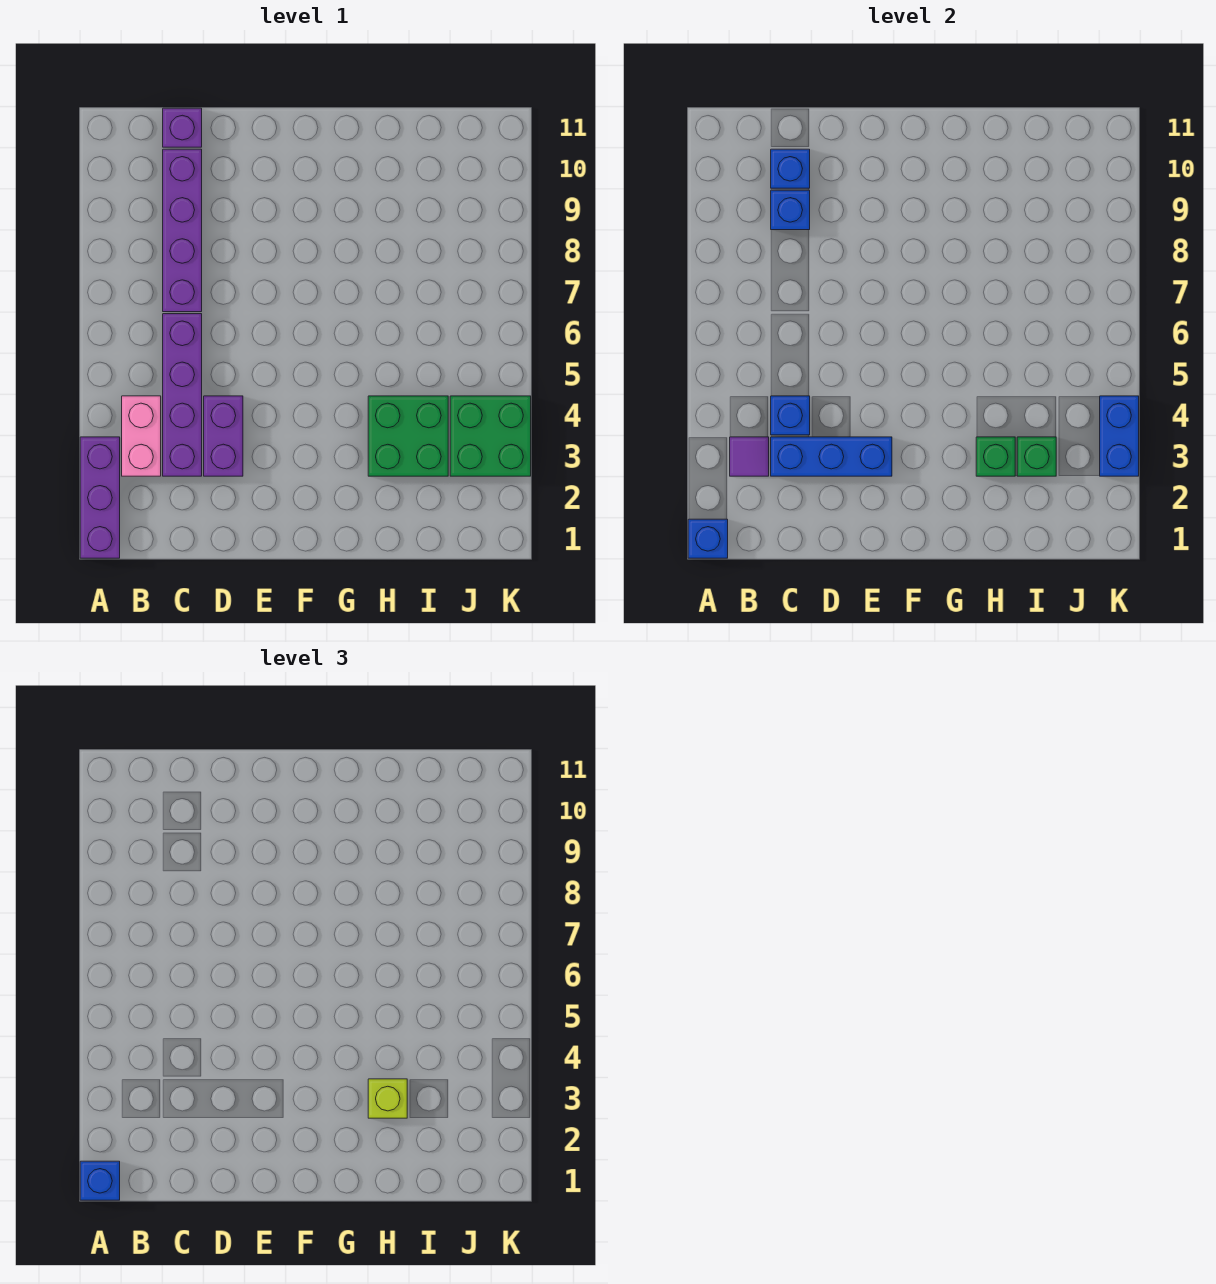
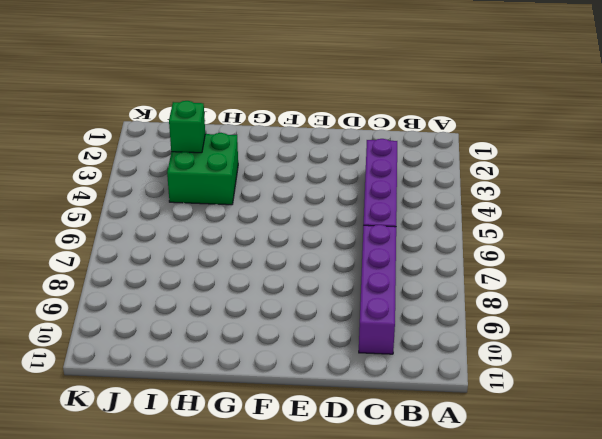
none -> purple brick A1:A3 level 1
none -> pink brick B3:B4 level 1
none -> purple brick C11 level 1

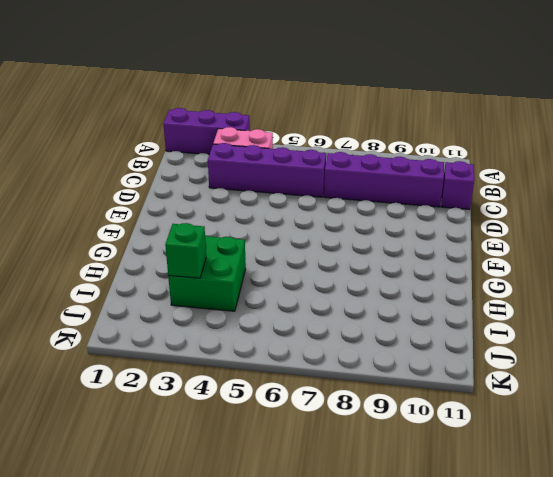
none -> purple brick D3:D4 level 1
none -> green brick J3:K4 level 1
none -> blue brick A1 level 2

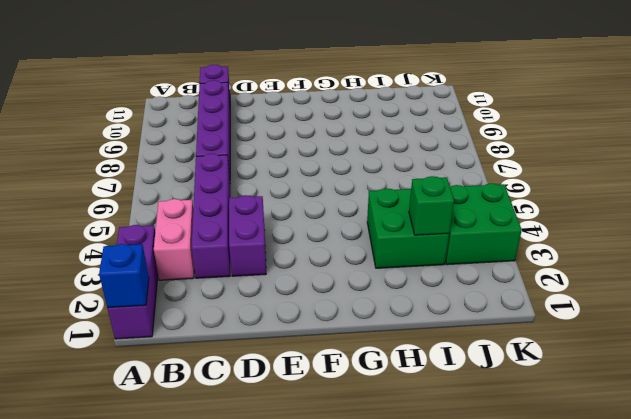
none -> purple tile B3 level 2
none -> blue brick C3:E3 level 2
none -> blue brick C4 level 2

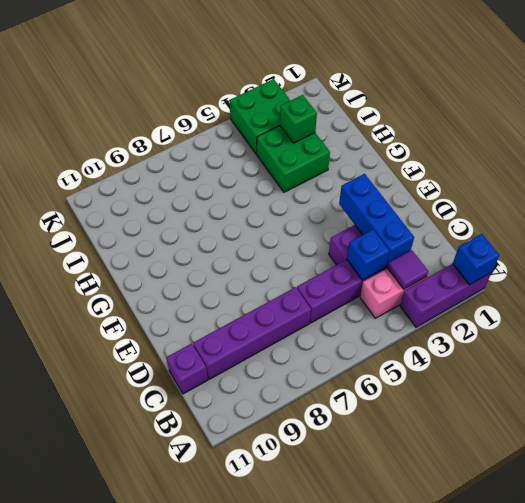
none -> blue brick C9 level 2
none -> blue brick C10 level 2
none -> green brick H3 level 2

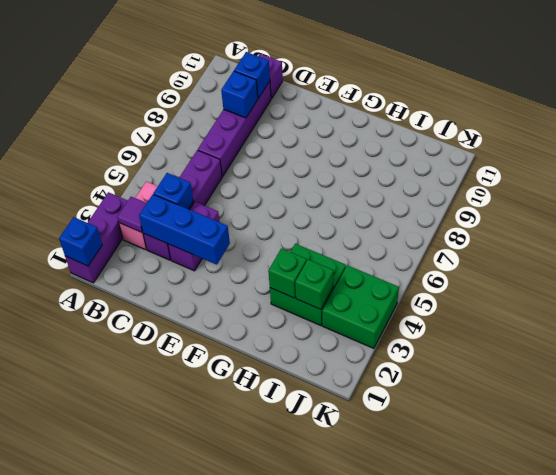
none -> blue brick K3:K4 level 2
none -> blue brick A1 level 3
none -> lime brick H3 level 3

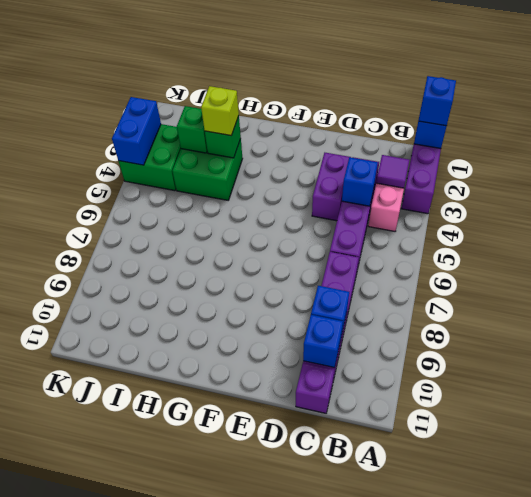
none -> blue brick C3:E3 level 2

